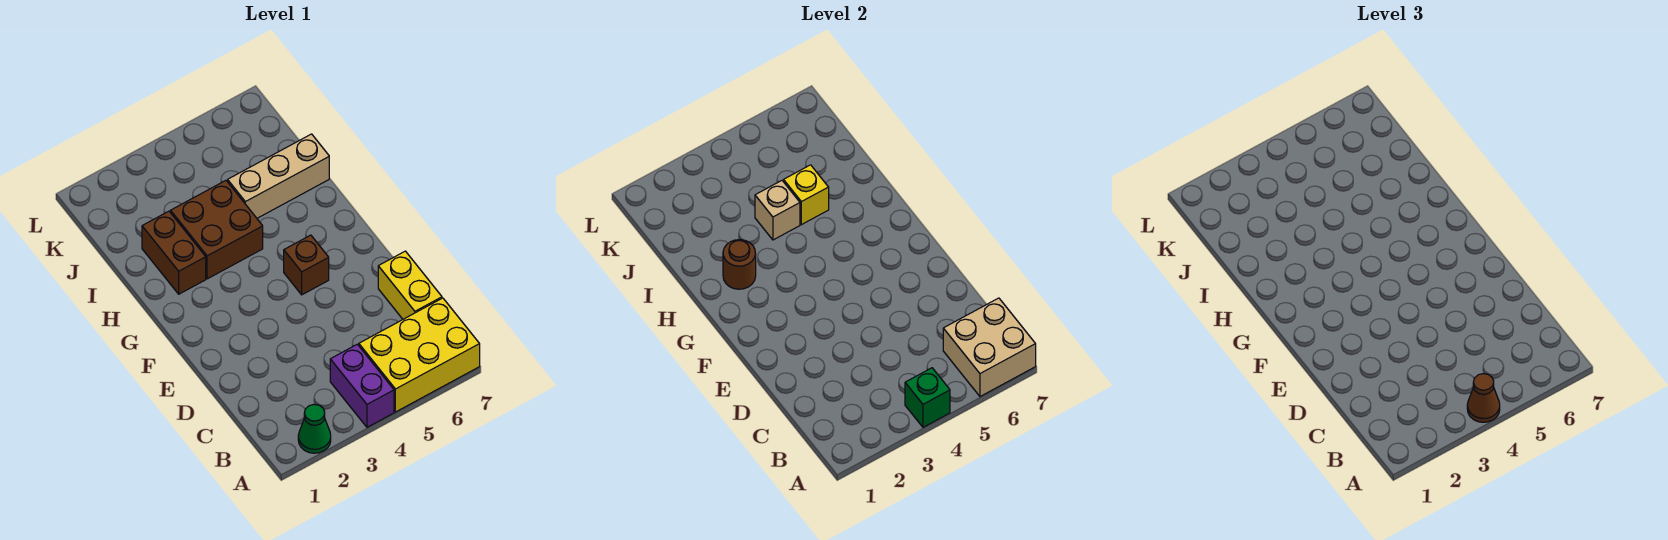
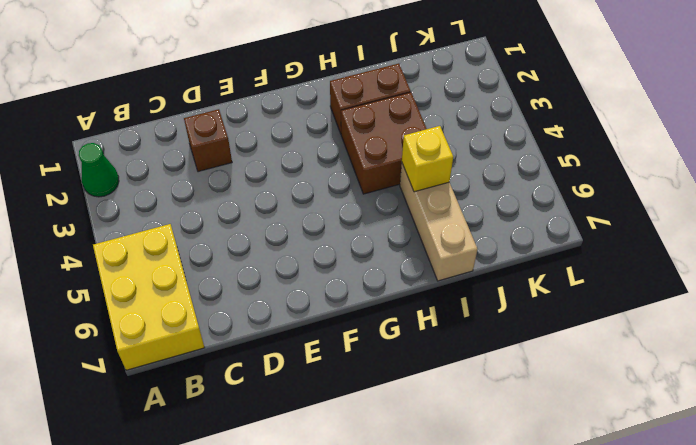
brown brick D2 level 1 -> brown brick F5 level 1
none -> purple brick A4:B4 level 1
none -> yellow brick C7:D7 level 1
none -> green brick A4 level 2

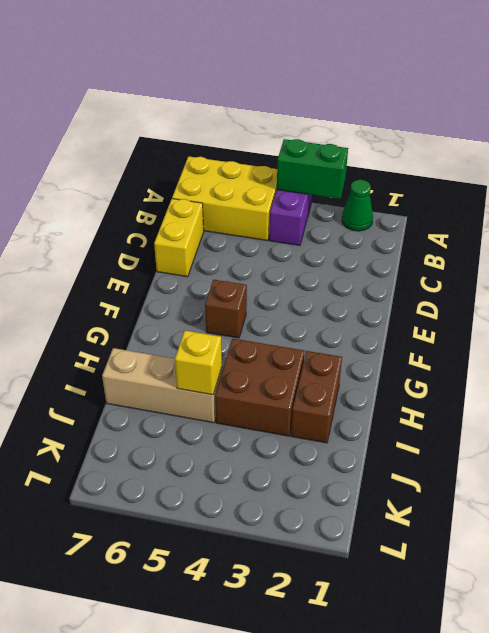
green brick A3:A4 level 2 -> green brick A4 level 2
none -> tan brick A6:B7 level 2
none -> brown round brick H2 level 2
none -> tan brick I4 level 2

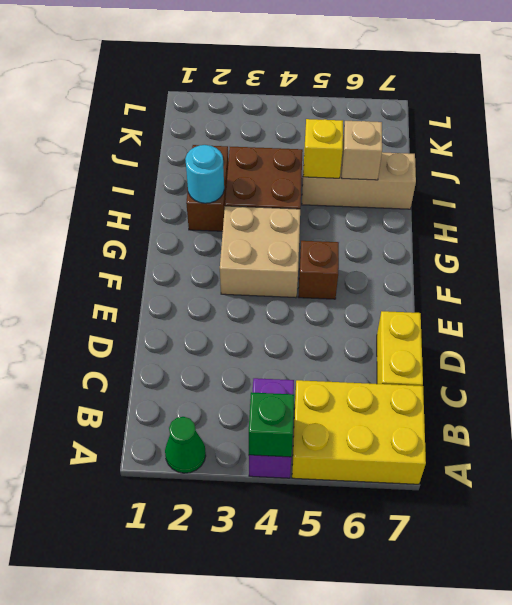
tan brick F3:G4 level 1 -> tan brick A6:B7 level 2
cyan round brick H2 level 2 -> brown round brick H2 level 2
tan brick I6 level 2 -> tan brick I4 level 2
none -> brown cone A4 level 3

